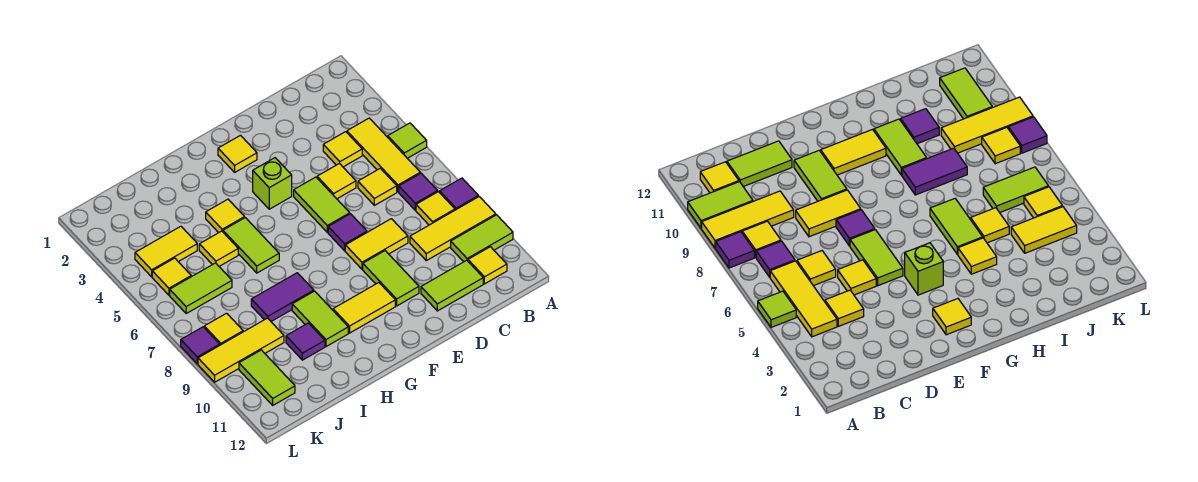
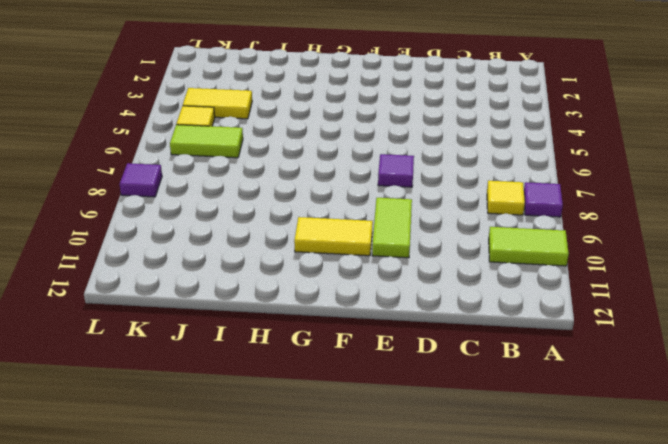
none -> lime tile A5 level 1
none -> yellow tile A9:C9 level 1
none -> yellow tile B4:B6 level 1
none -> purple tile B7 level 1

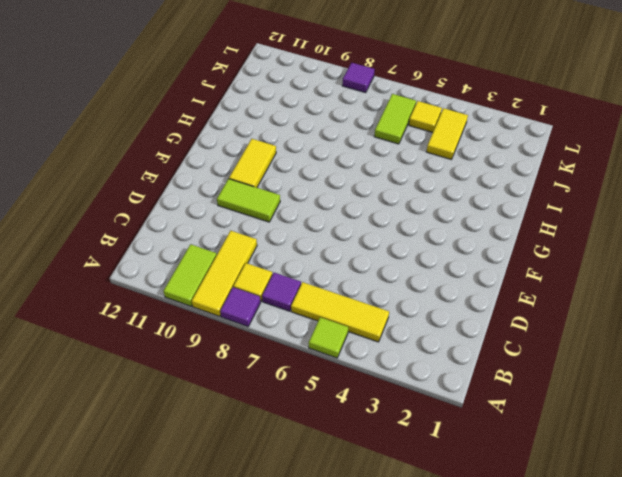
none -> yellow tile B11 level 1
none -> yellow tile C4 level 1
none -> yellow tile C6 level 1
none -> lime tile C11:D11 level 1

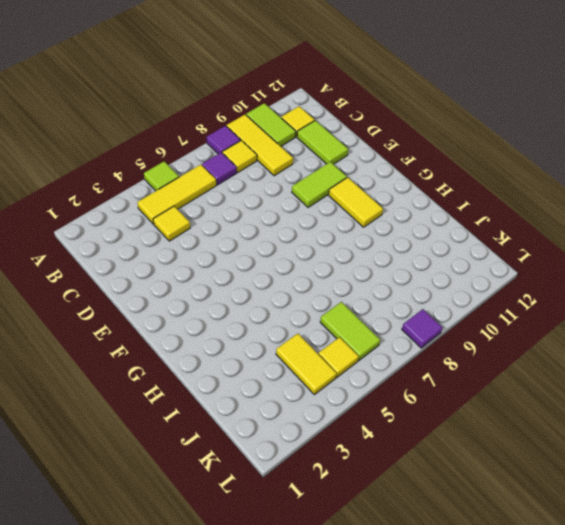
none -> yellow tile C6 level 1
none -> yellow tile D5 level 1
none -> yellow tile D8:E8 level 1
none -> lime tile E5:E6 level 1

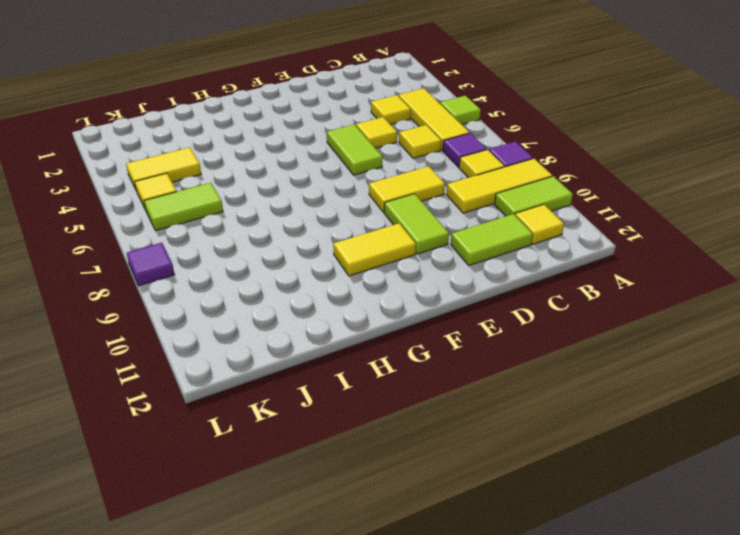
none -> purple tile E7 level 1
none -> yellow tile F2 level 1
none -> lime brick F4 level 1
none -> yellow tile H4 level 1

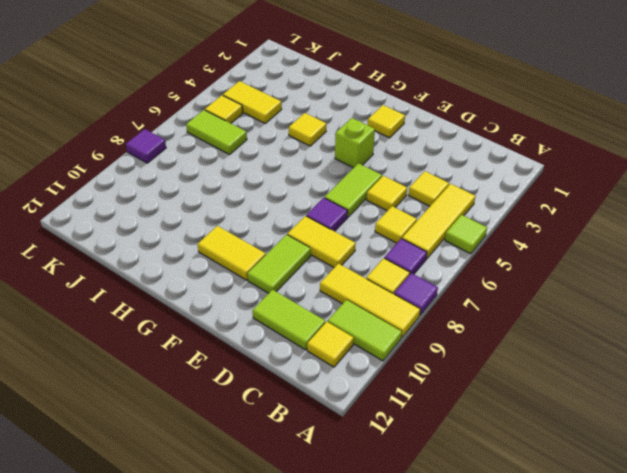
none -> lime tile H5:H6 level 1
none -> purple tile H8:I8 level 1
none -> lime tile H9:H10 level 1
none -> yellow tile I5 level 1

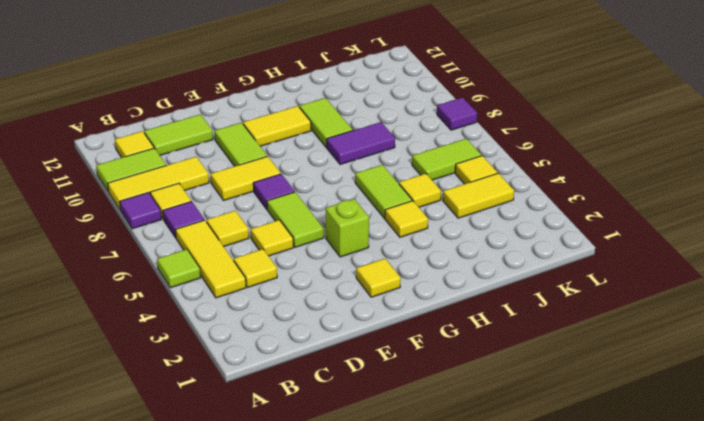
none -> purple tile I10 level 1
none -> yellow tile J9:L9 level 1
none -> yellow tile K8 level 1
none -> lime tile K10:K11 level 1

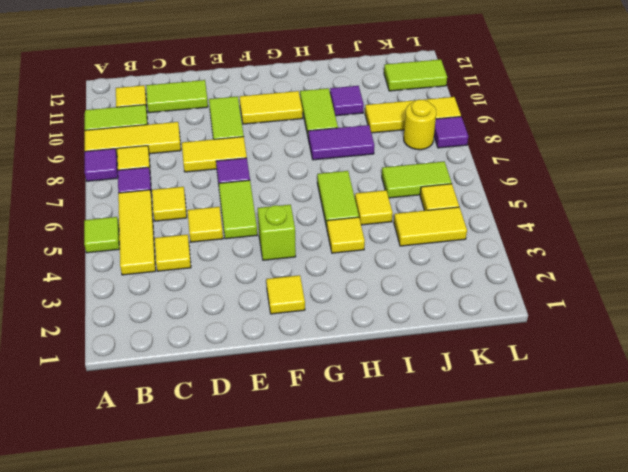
yellow round brick K8 level 1 -> yellow tile K8 level 1
lime tile K11:L11 level 1 -> lime tile K10:K11 level 1

